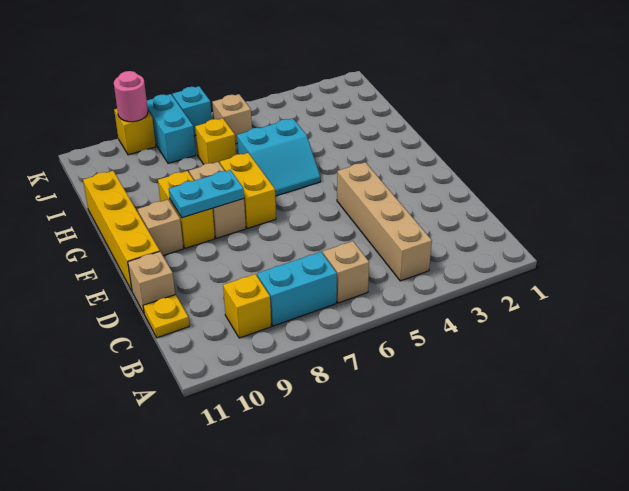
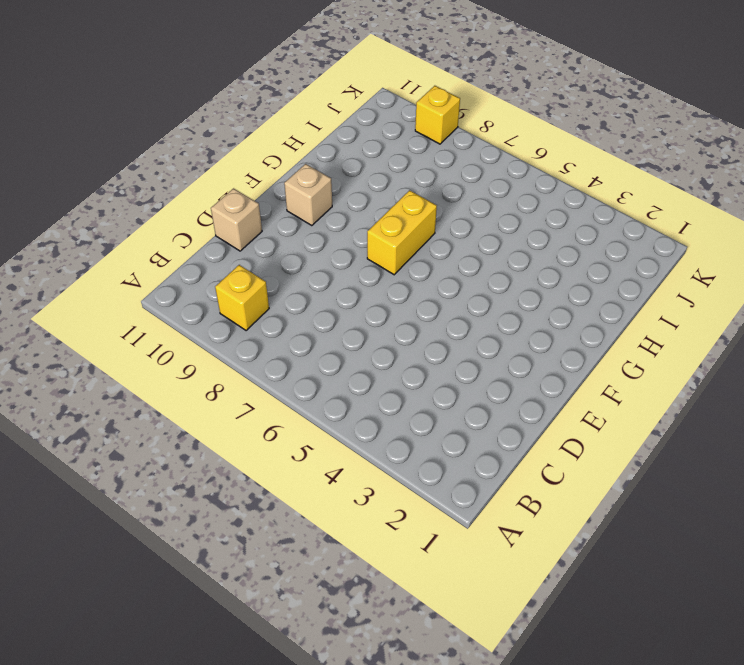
none -> tan brick B4:E4 level 1
none -> tan brick B6 level 1
none -> cyan brick B7:B8 level 1

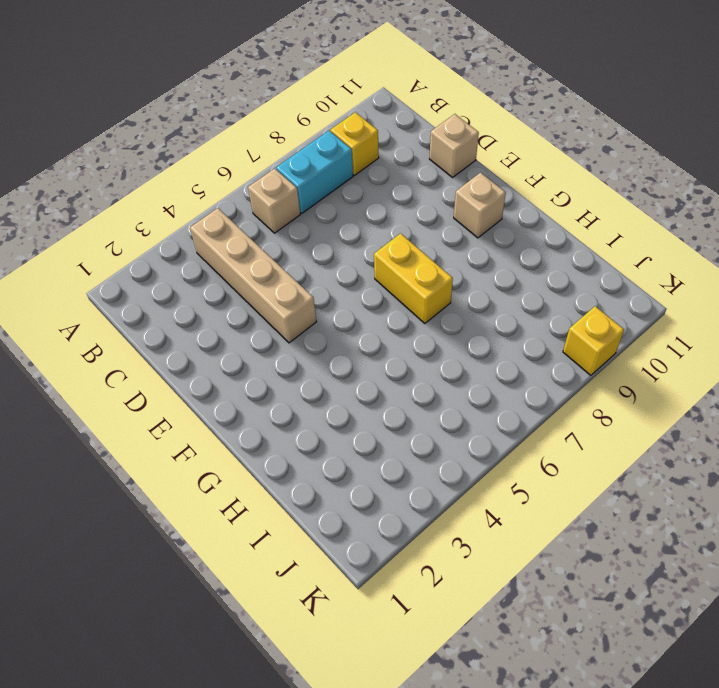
none -> yellow plate C11 level 1
none -> yellow brick E11:H11 level 1
none -> tan brick F8:G8 level 1

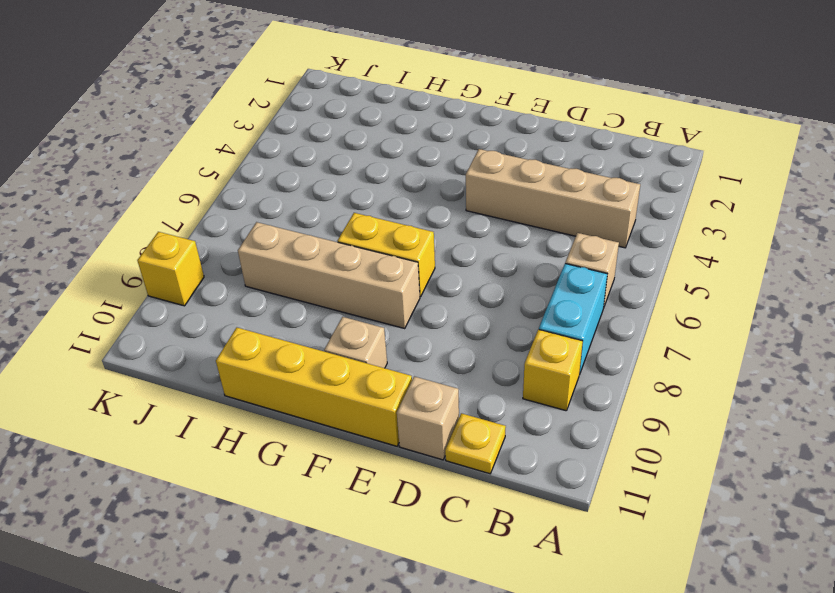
tan brick F8:I8 level 1 -> tan brick F8:G8 level 1
none -> yellow brick F9:G9 level 1
none -> cyan slope G5:H6 level 1 top H
none -> yellow brick I7 level 1

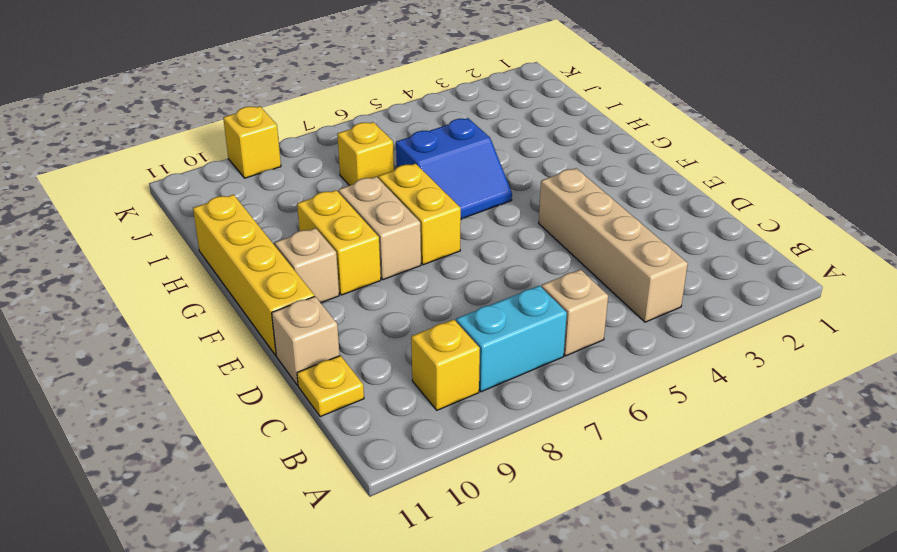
blue slope G5:H6 level 1 top H -> cyan slope G5:H6 level 1 top H
none -> tan brick J6 level 1
none -> cyan brick J8:K8 level 1
none -> cyan brick K7 level 1

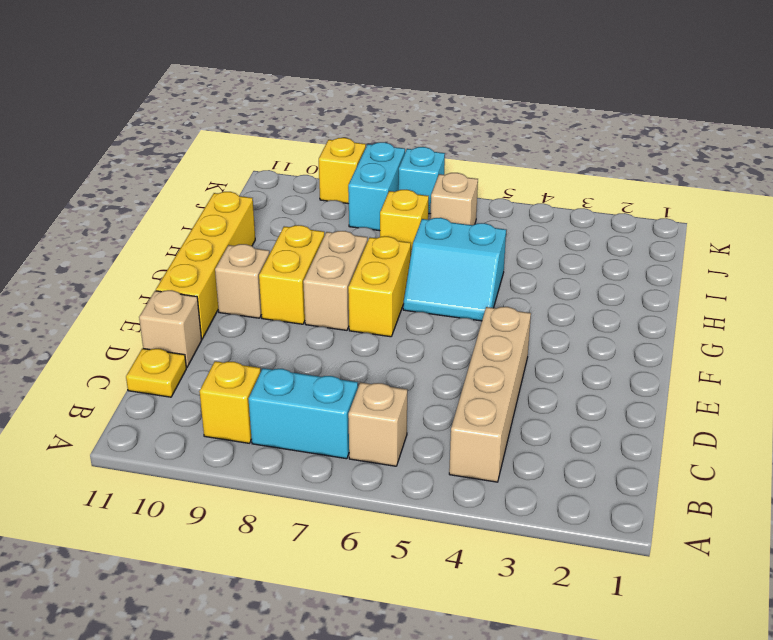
none -> cyan plate F8:F9 level 2
none -> pink round brick K9 level 2

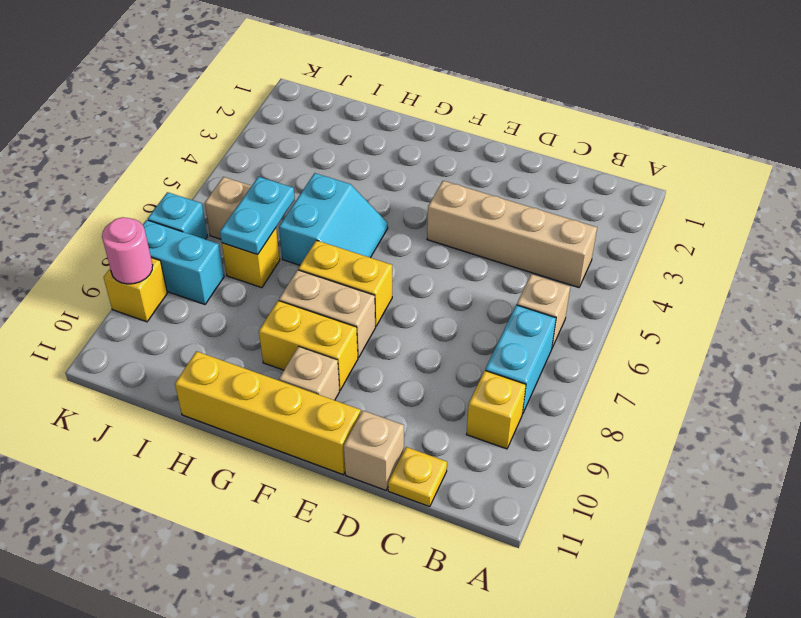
cyan plate I6:I7 level 2 -> cyan plate F8:F9 level 2

